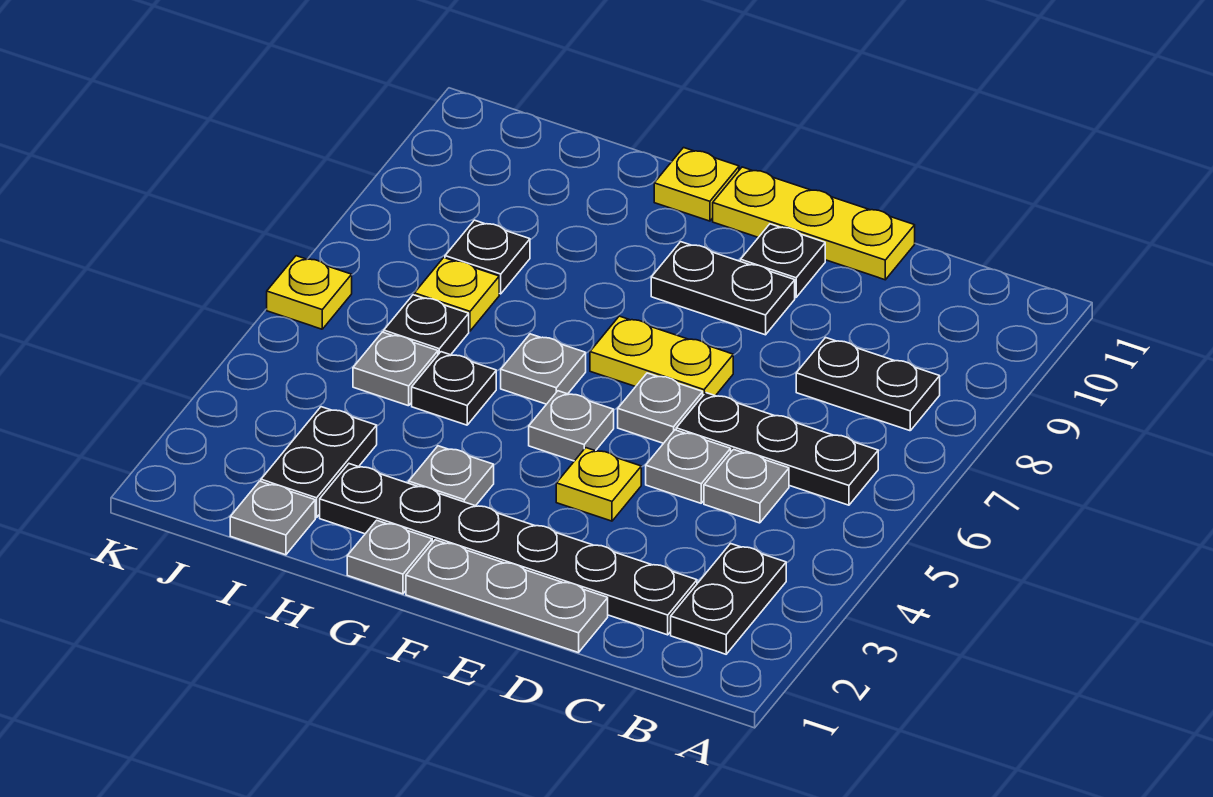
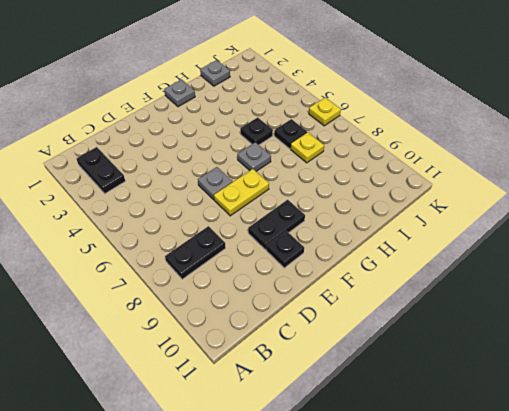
none -> black plate B6:D6 level 1
none -> black plate C2:H2 level 1
none -> grey plate C5 level 1

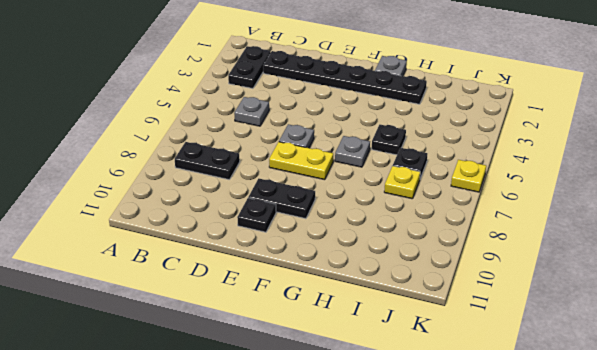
none -> black plate B6:D6 level 1
none -> grey plate D1:F1 level 1
none -> grey plate D5 level 1

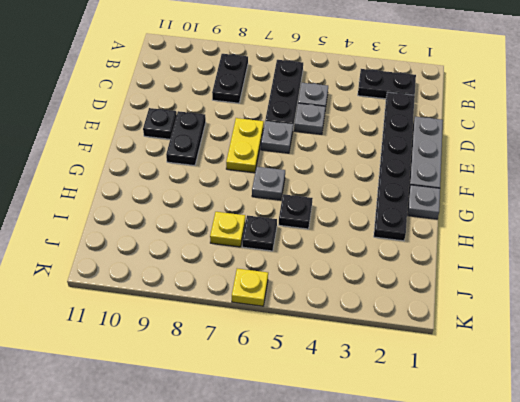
none -> yellow plate D11:F11 level 1
none -> yellow plate E4 level 1
none -> grey plate F5 level 1

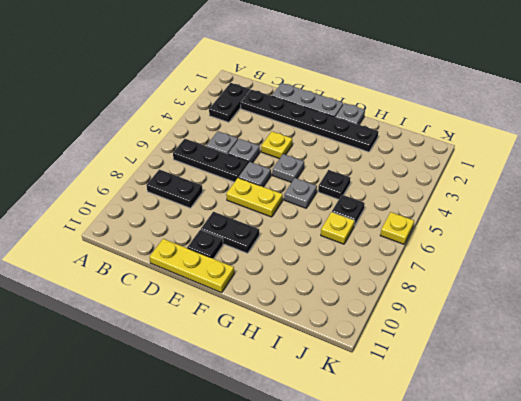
none -> grey plate G3 level 1
none -> yellow plate G11 level 1
none -> grey plate I1 level 1

